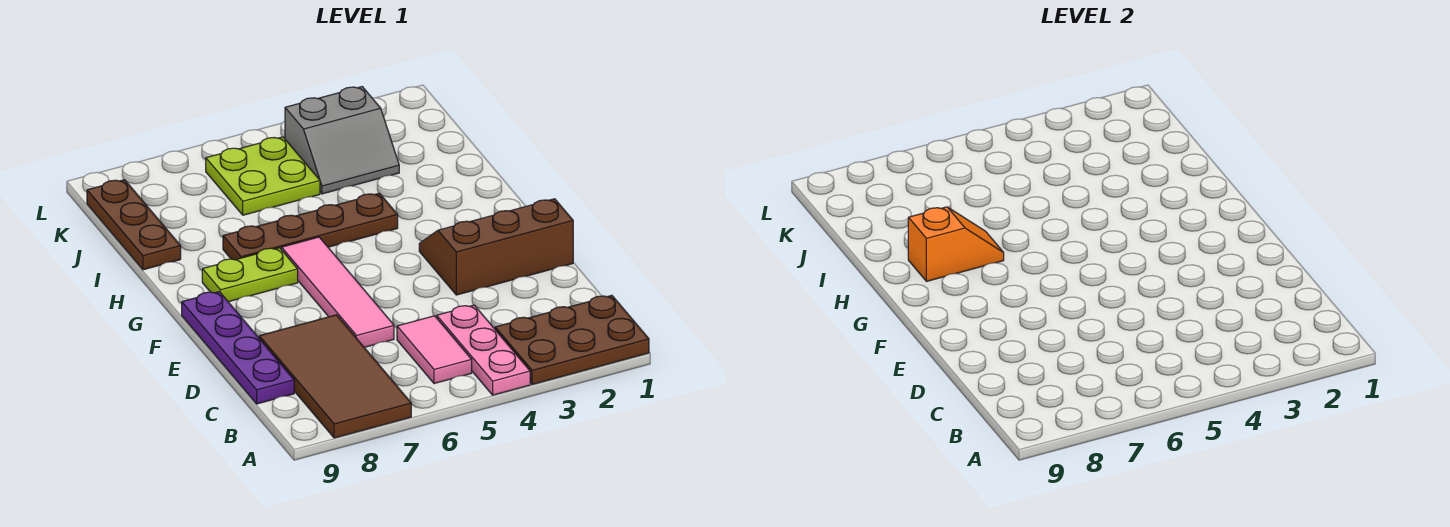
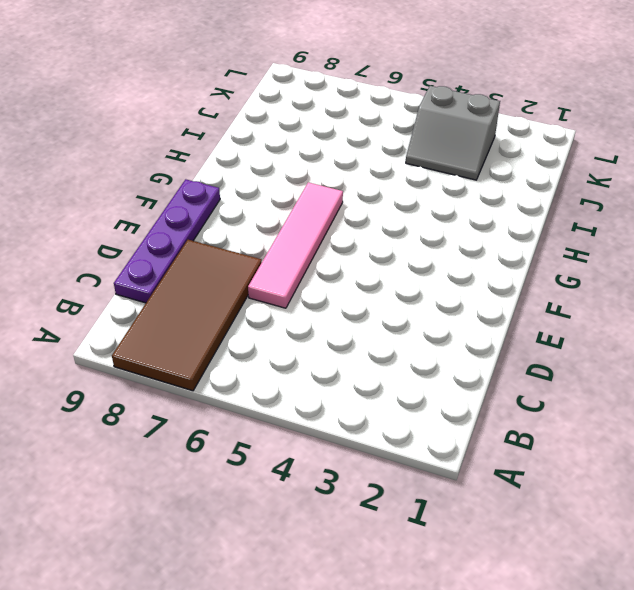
none -> brown plate A1:B3 level 1
none -> pink plate A4:C4 level 1
none -> pink tile B5:C5 level 1

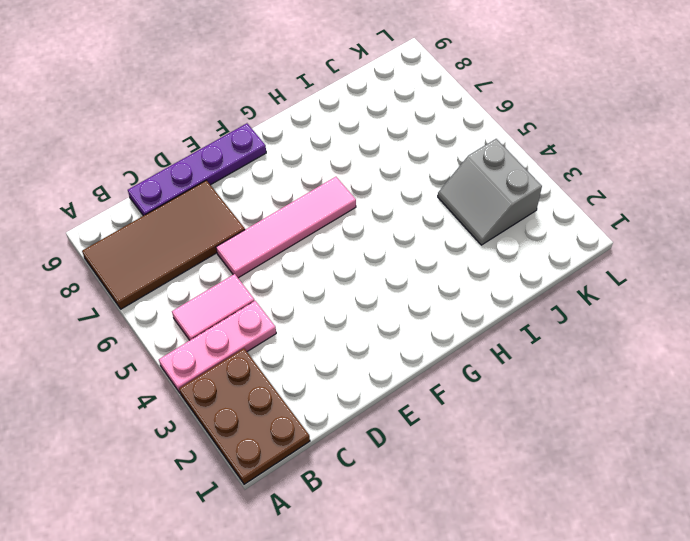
none -> brown slope E1:F3 level 1 top E
none -> lime plate G7:G8 level 1
none -> brown plate H4:H7 level 1

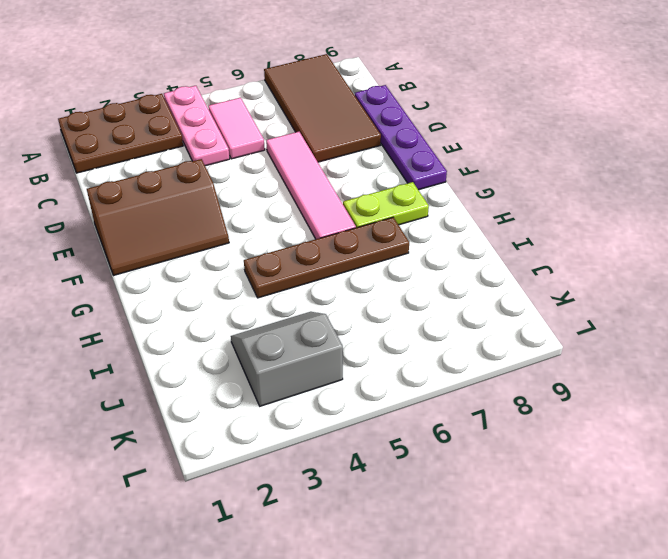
none -> brown plate I9:K9 level 1
none -> lime plate J5:K6 level 1
none -> orange slope H7:H8 level 2 top 8

